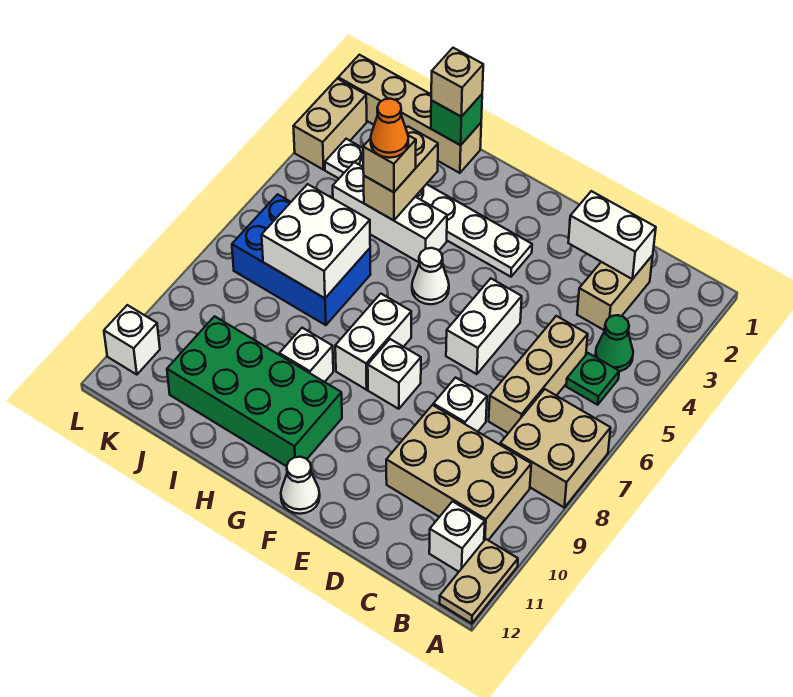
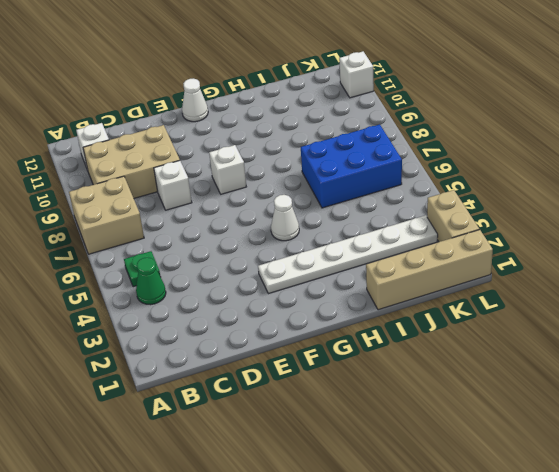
none -> tan plate A11:A12 level 1
none -> tan brick C2:C3 level 1
none -> tan brick C5:C7 level 1

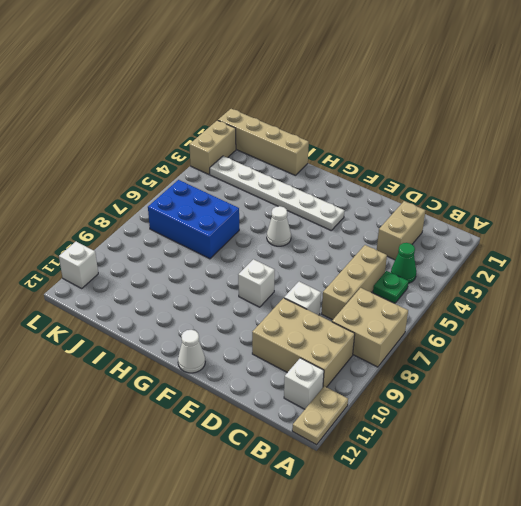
none -> white brick E5:E6 level 1
none -> white brick G7:G8 level 1
none -> green brick G10:J11 level 1

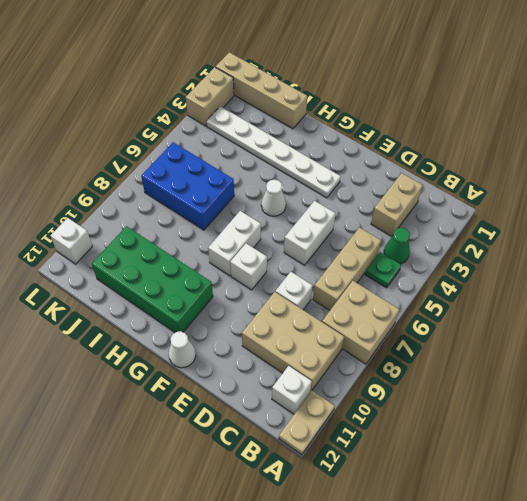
none -> white brick H4:J4 level 1
none -> white brick H9 level 1
none -> white brick C2:D2 level 2

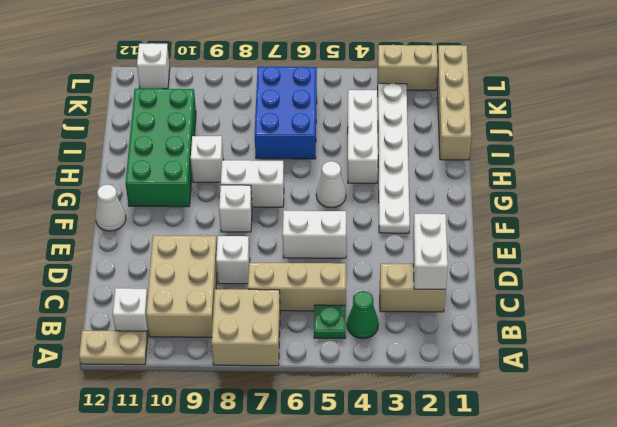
none -> green brick I1 level 2
none -> tan brick I3:I4 level 2
none -> white brick I6:J7 level 2

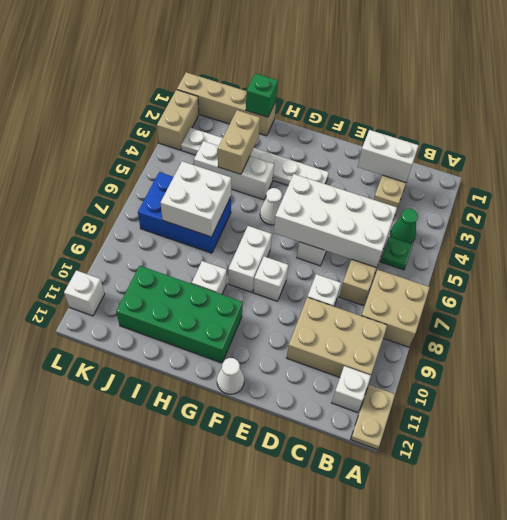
white brick C5:F6 level 2 -> none
none -> tan brick I1 level 3
none -> tan brick I4 level 3
none -> orange cone I4 level 4

